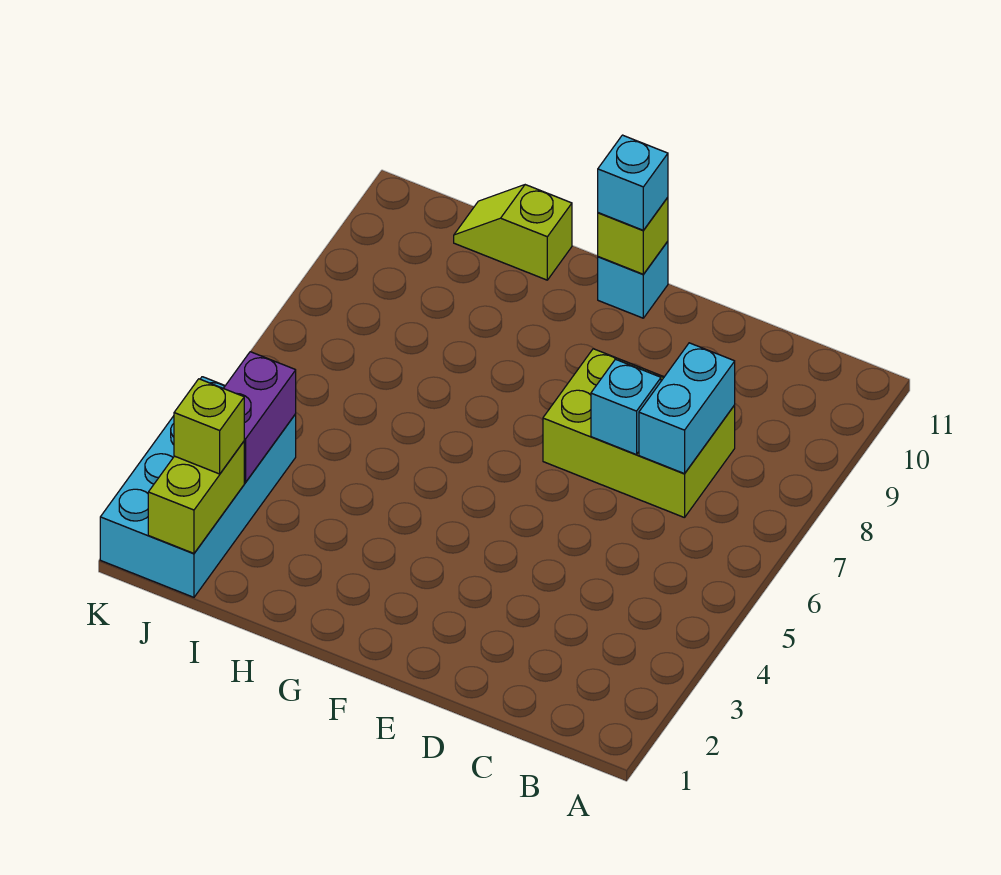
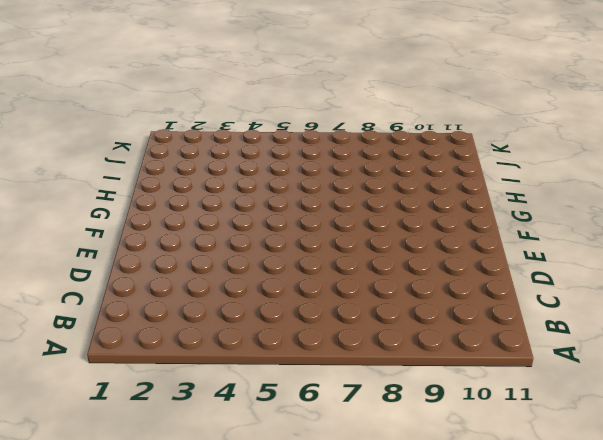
none -> lime brick C7:E8 level 1
none -> cyan brick F11 level 1

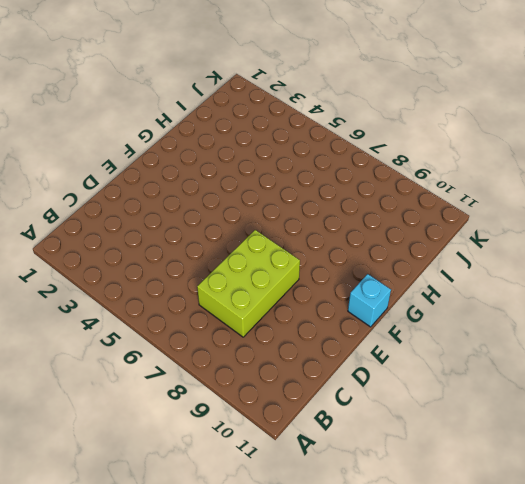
none -> lime slope H11:I11 level 1 top H
none -> cyan brick J1:K4 level 1

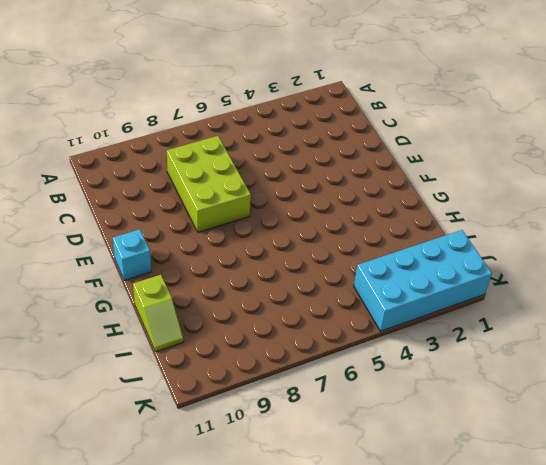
none -> cyan brick C7:C8 level 2
none -> cyan brick D7 level 2

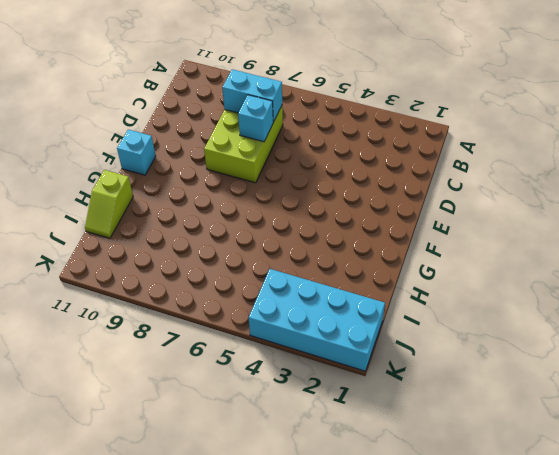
none -> lime brick F11 level 2
none -> lime brick J1:J2 level 2

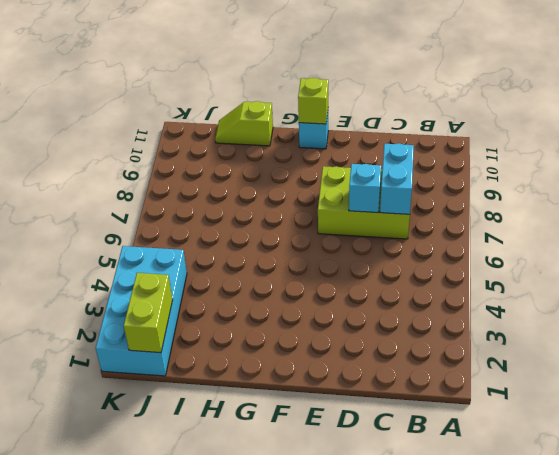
none -> purple brick J3:J4 level 2
none -> cyan brick F11 level 3

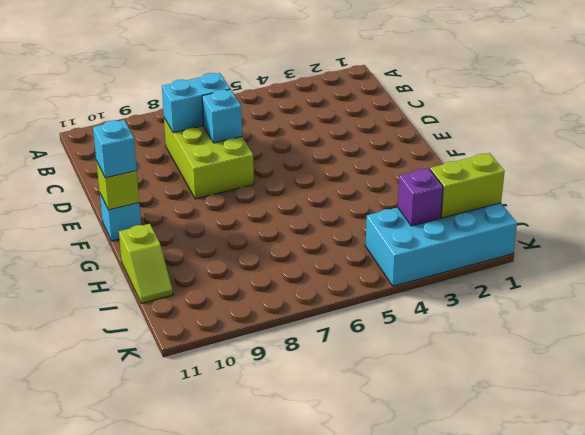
purple brick J3 level 2 -> purple brick J3:J4 level 2
none -> lime brick J2 level 3

